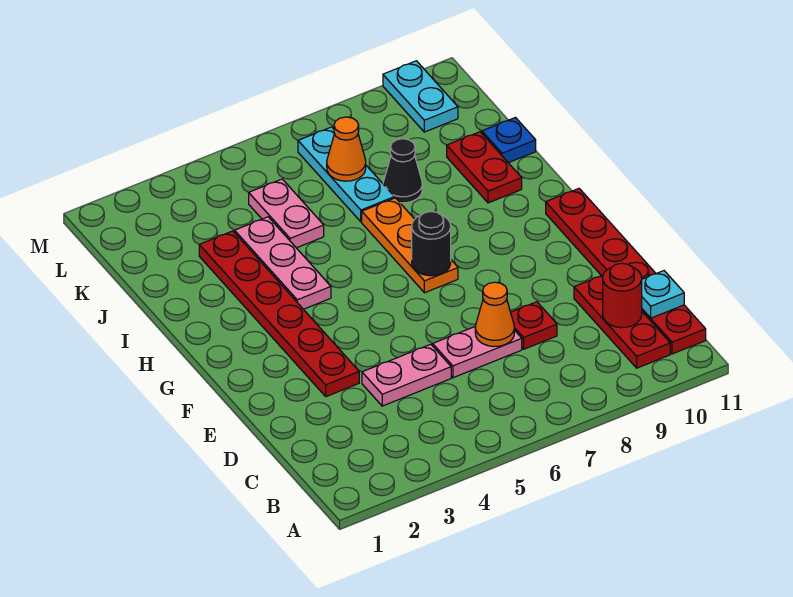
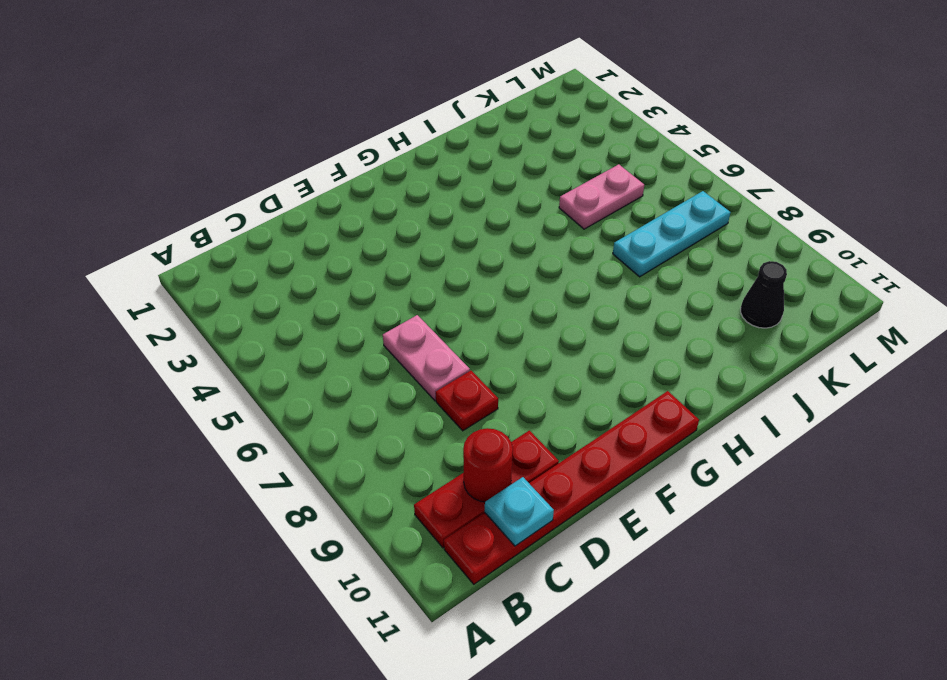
black cone K10 level 1 -> black cone J8 level 1
none -> pink plate D4:D5 level 1
none -> red plate E3:J3 level 1
none -> orange plate G7:I7 level 1

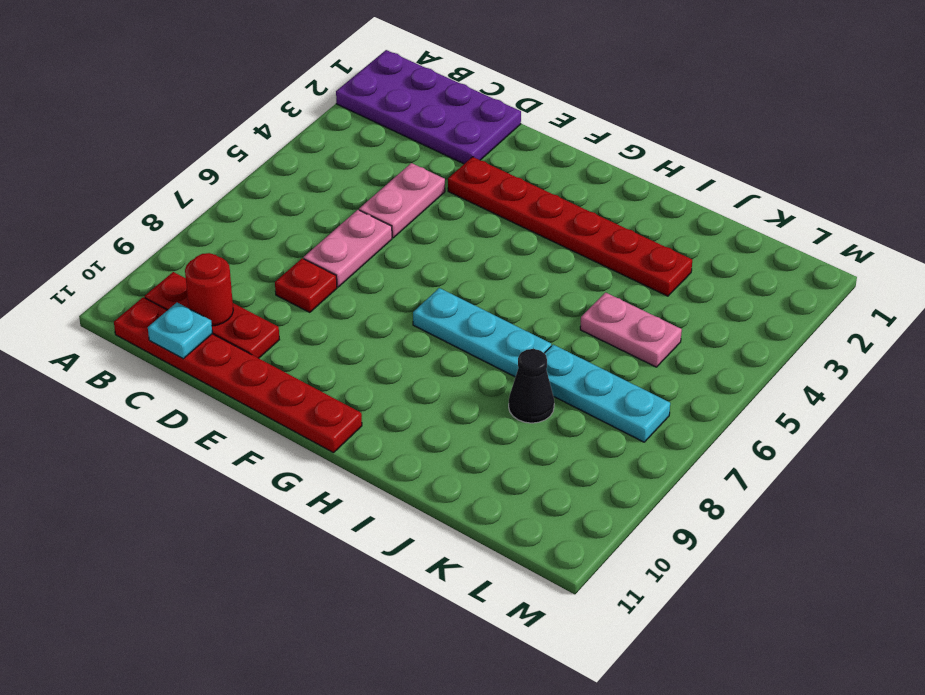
purple plate A1:D2 level 1 -> none
cyan plate G7:I7 level 1 -> orange plate G7:I7 level 1
none -> pink plate H4:J4 level 1
none -> red plate I10:J10 level 1
none -> blue plate J11 level 1

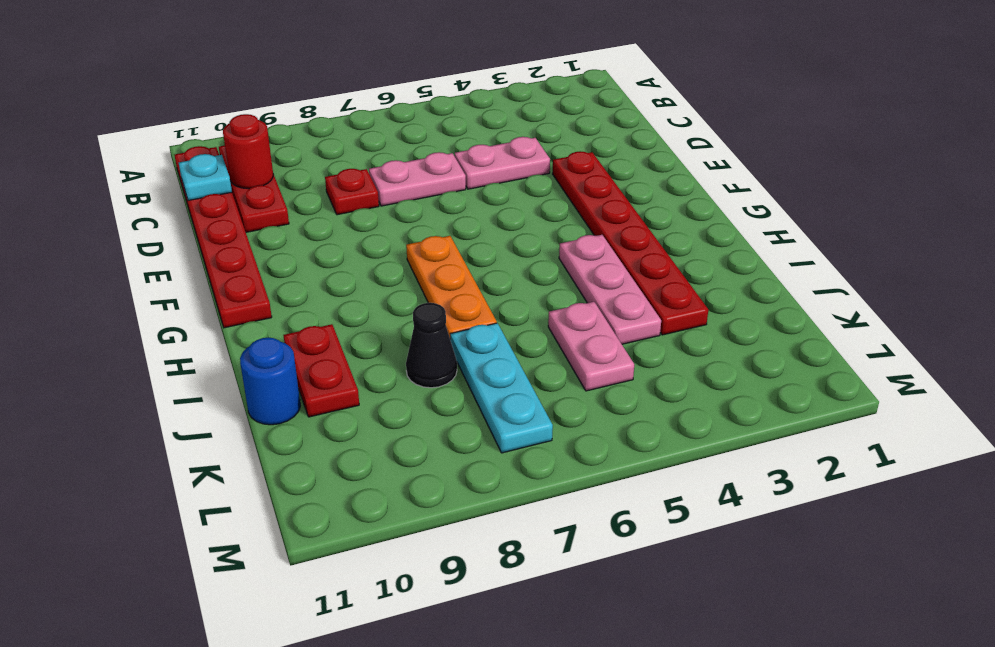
blue round brick J11 level 1 -> blue plate J11 level 1
none -> cyan plate L10:M10 level 1
none -> orange cone D7 level 2
none -> black round brick G7 level 2

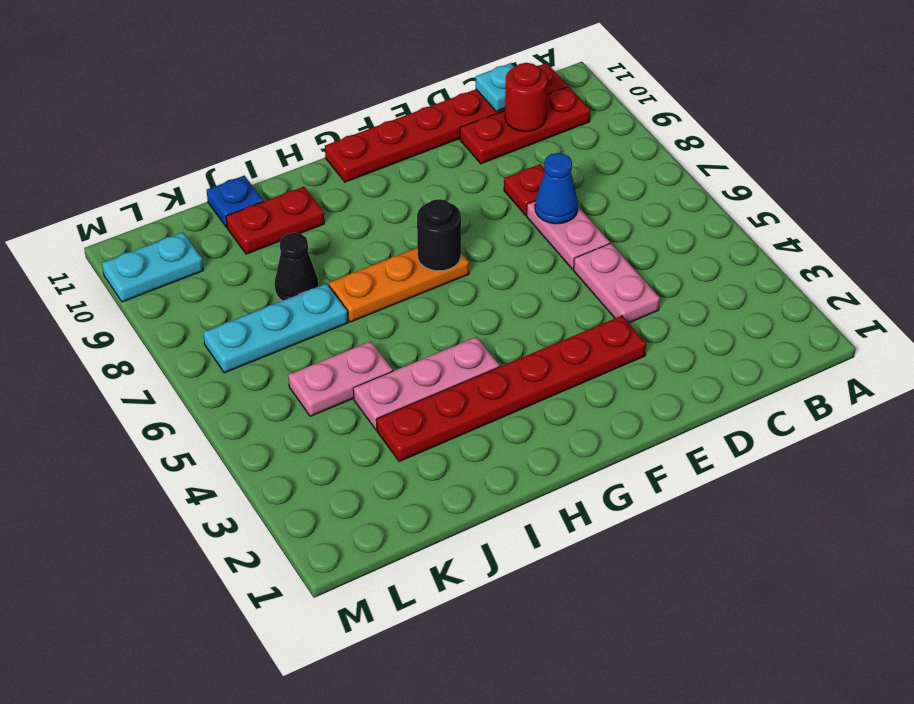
blue cone D7 level 2 -> orange cone D7 level 2
none -> orange cone K7 level 2

